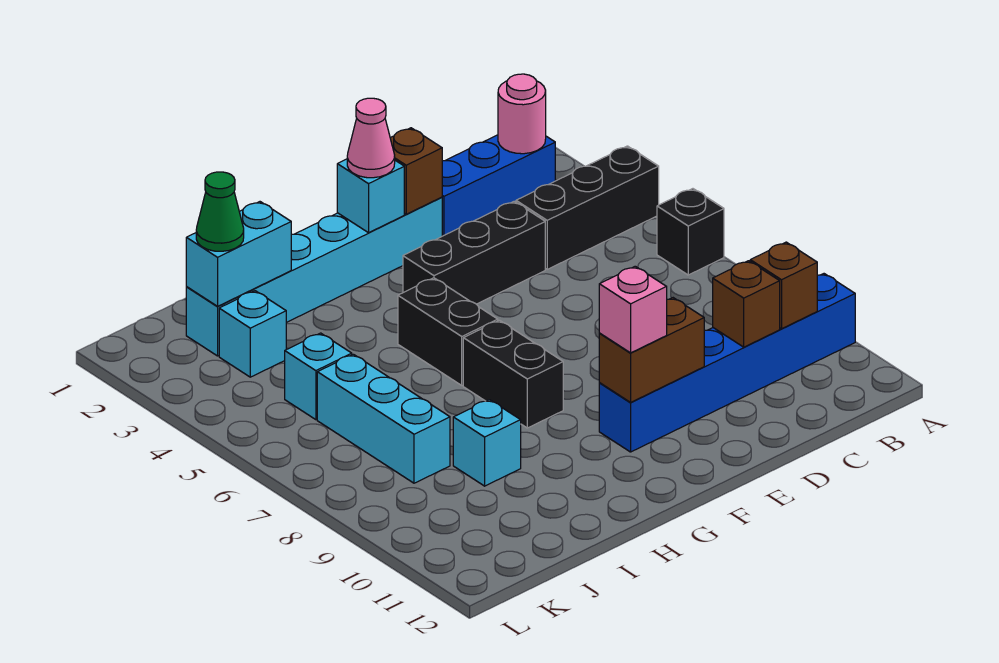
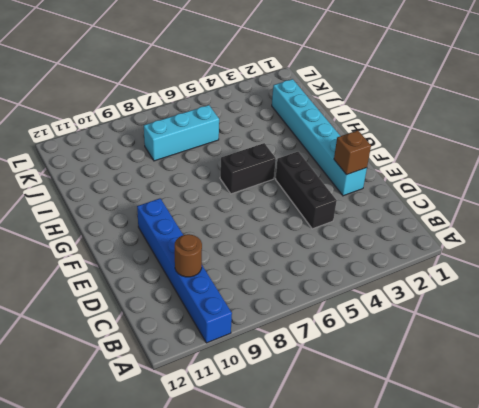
brown round brick C10 level 2 -> brown brick C10 level 2
none -> black brick A4:C4 level 1
none -> black brick A6 level 1
none -> blue brick B2:D2 level 1

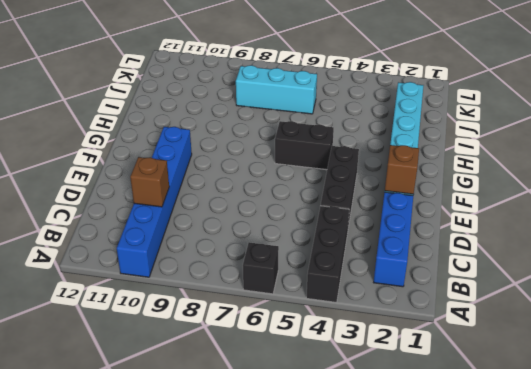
none -> black brick G7:G8 level 1
none -> cyan brick I9 level 1
none -> cyan brick J3 level 1

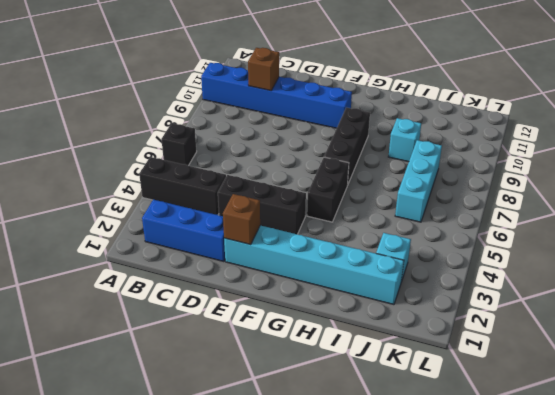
black brick G7:G9 level 1 -> black brick G7:G8 level 1
none -> cyan brick J5 level 1
none -> pink round brick B2 level 2
none -> brown brick B10 level 2

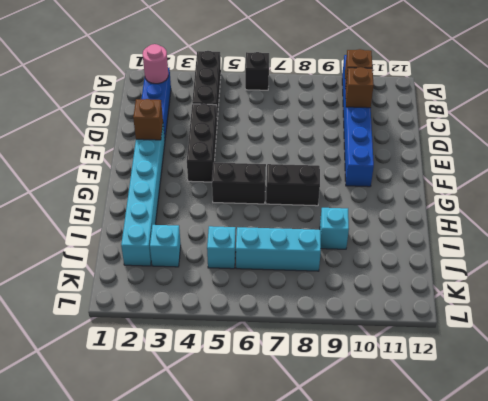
none -> brown brick E10:F10 level 2
none -> cyan brick F2 level 2
none -> cyan brick I2:J2 level 2

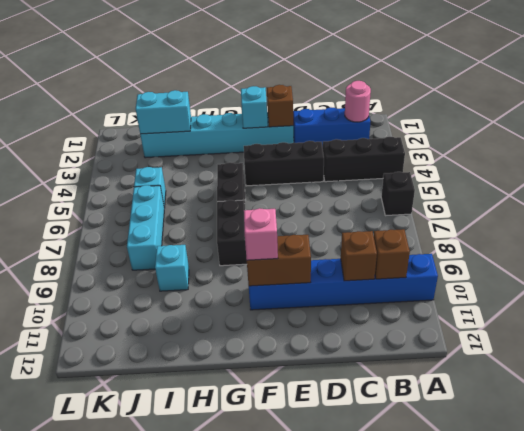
none -> cyan brick J3 level 1
none -> pink cone F2 level 3
none -> green cone J2 level 3

